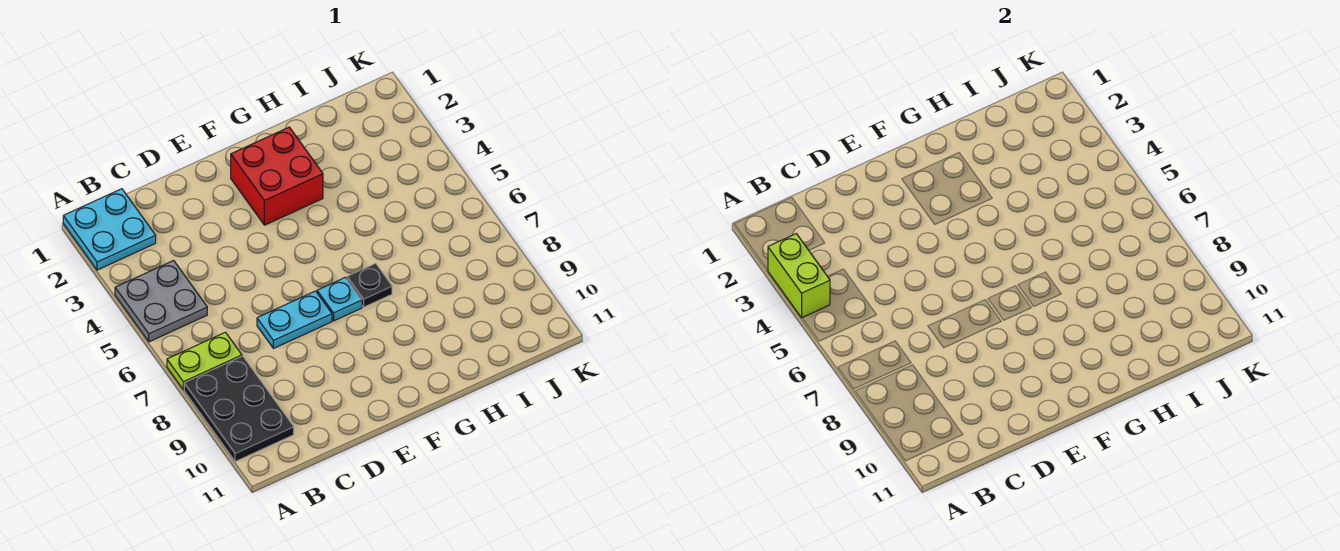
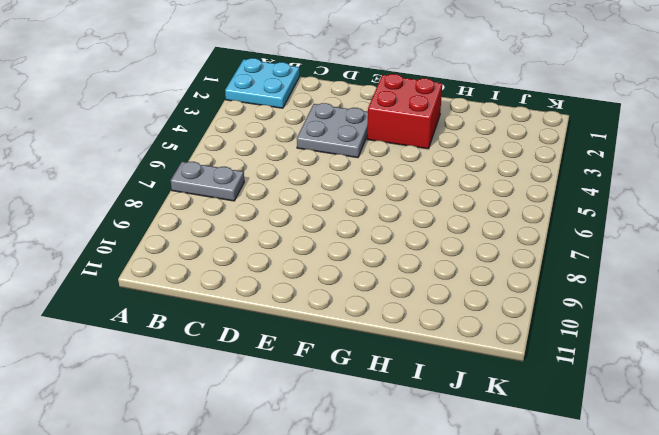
grey plate A7:B7 level 1 -> lime plate A7:B7 level 1
grey plate D3:E4 level 1 -> grey plate A4:B5 level 1
none -> black plate A8:B10 level 1
none -> cyan plate D7:E7 level 1

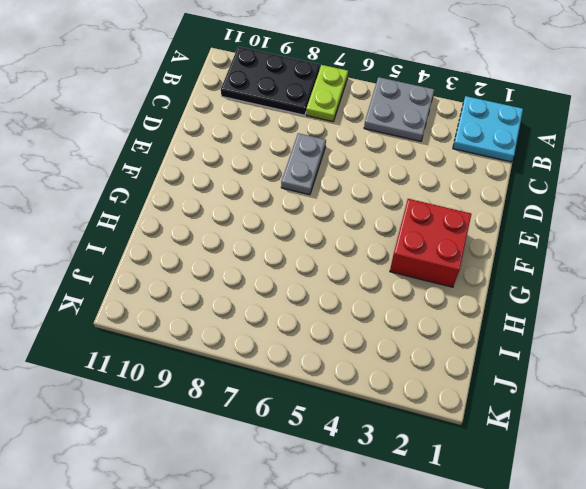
grey plate D7:E7 level 1 -> cyan plate D7:E7 level 1
none -> cyan plate F7 level 1
none -> black plate G7 level 1

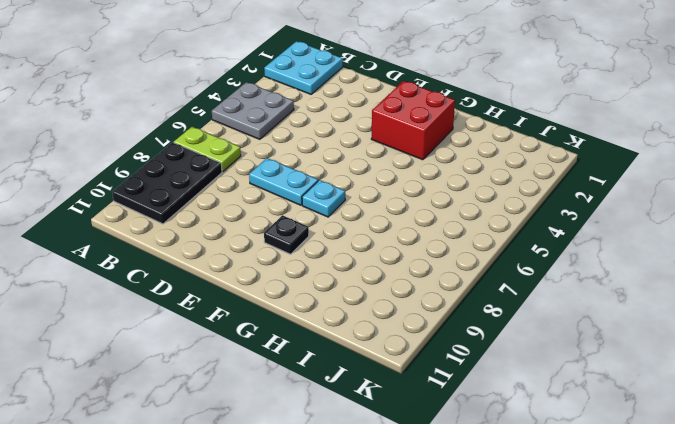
black plate F9 level 1 -> black plate G7 level 1
none -> lime brick A3:A4 level 2

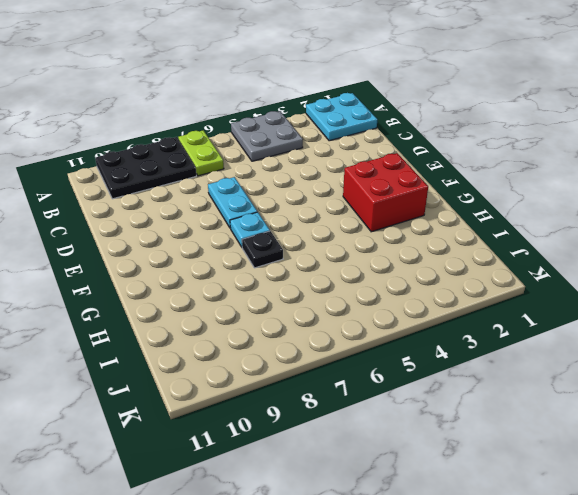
none -> lime brick A3:A4 level 2

